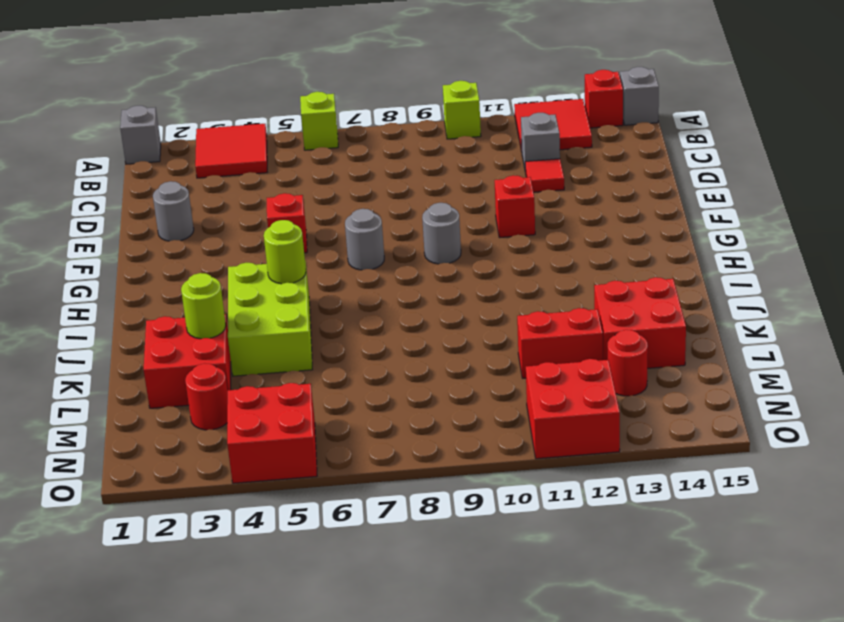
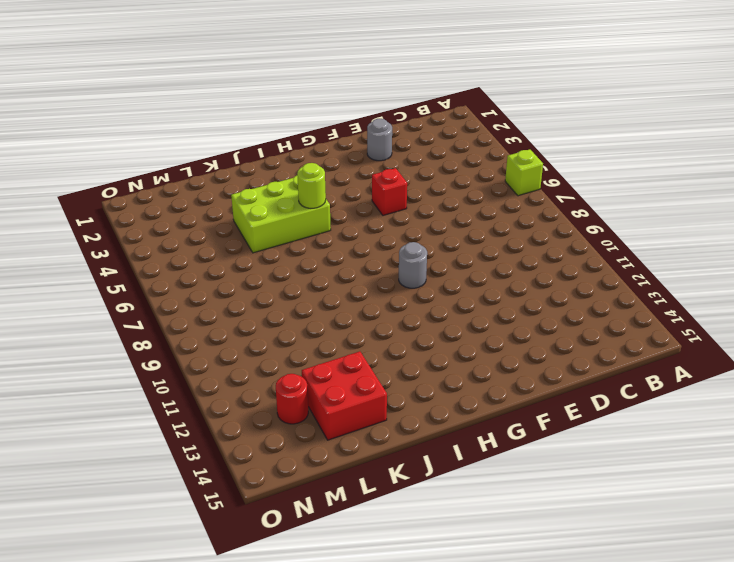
none -> grey brick A1 level 1
none -> red tile A3:B4 level 1
none -> lime brick A10 level 1

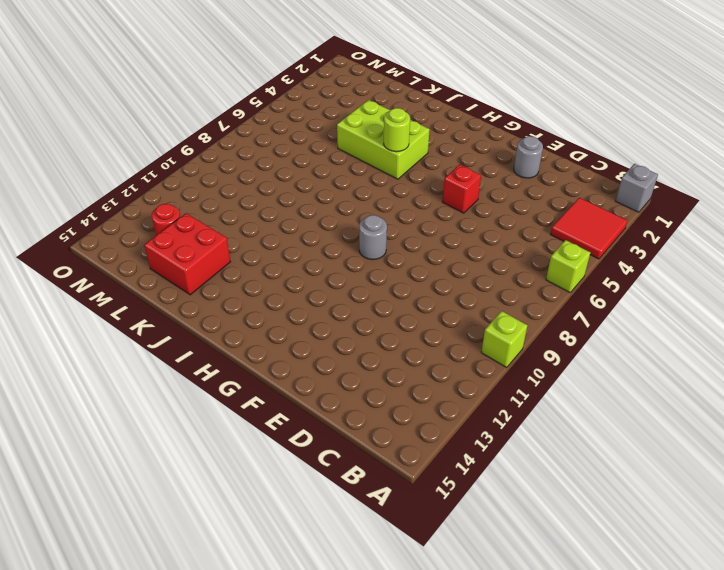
none -> red tile A12:B13 level 1
none -> red brick A14 level 1
none -> grey brick A15 level 1

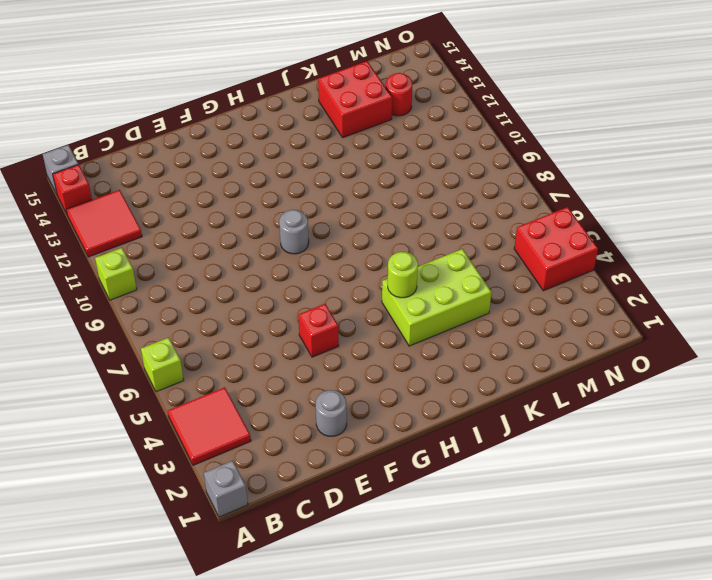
none -> grey brick C12 level 1
none -> red tile D12 level 1
none -> red brick F11 level 1

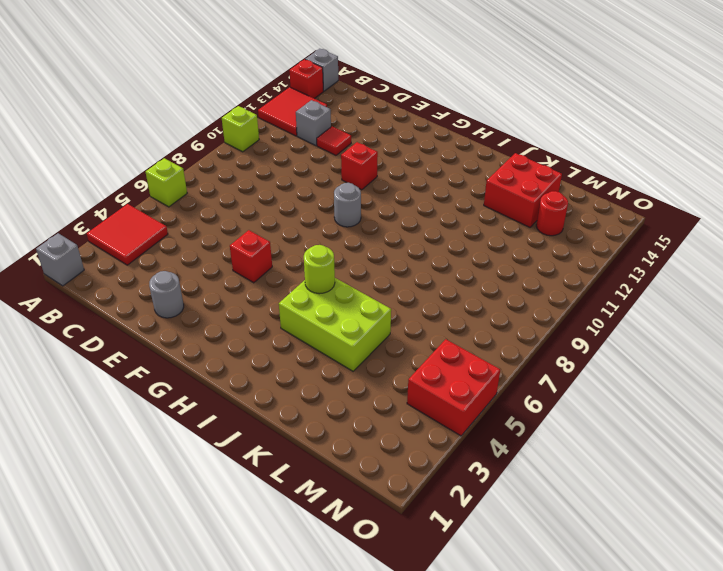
none -> grey round brick G7 level 1
none -> red brick K2:L3 level 1
none -> red brick L11:L12 level 1

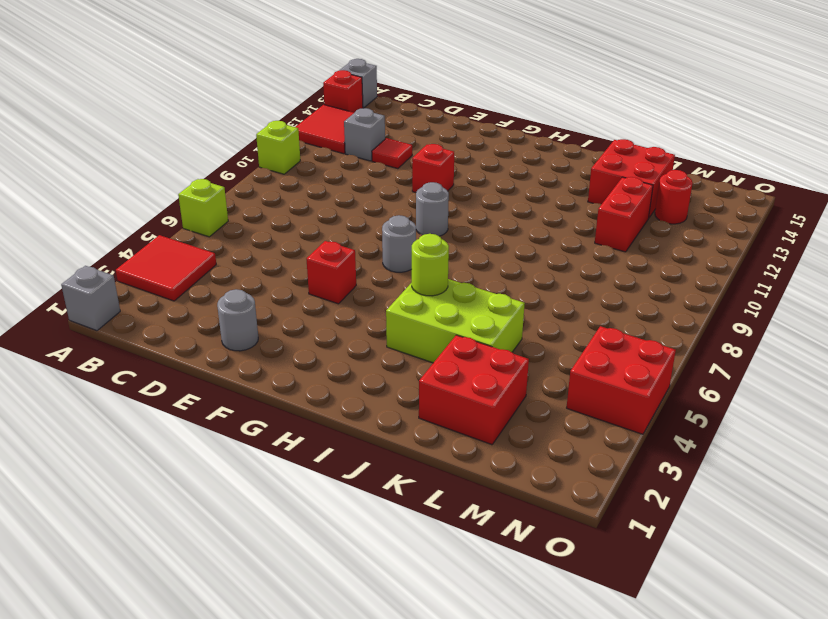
none -> red round brick M3 level 1
none -> red brick N11:O12 level 1
none -> lime round brick K3 level 2

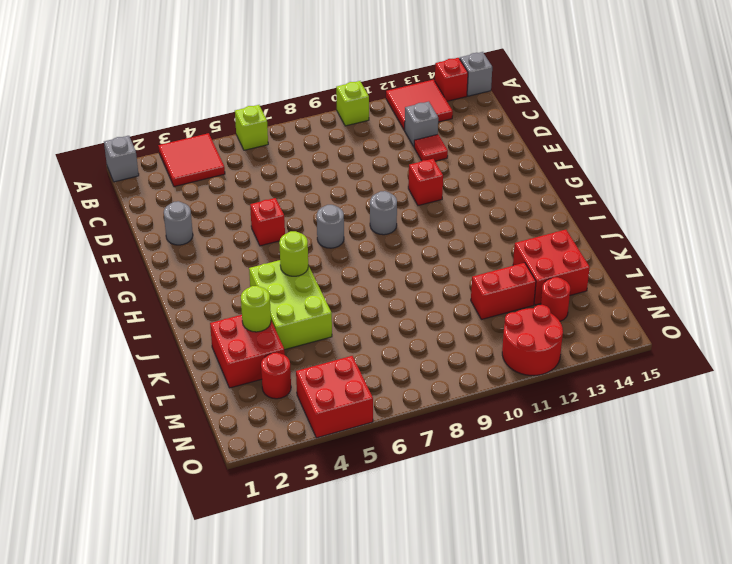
red round brick N11:O12 level 1 -> red brick N11:O12 level 1

